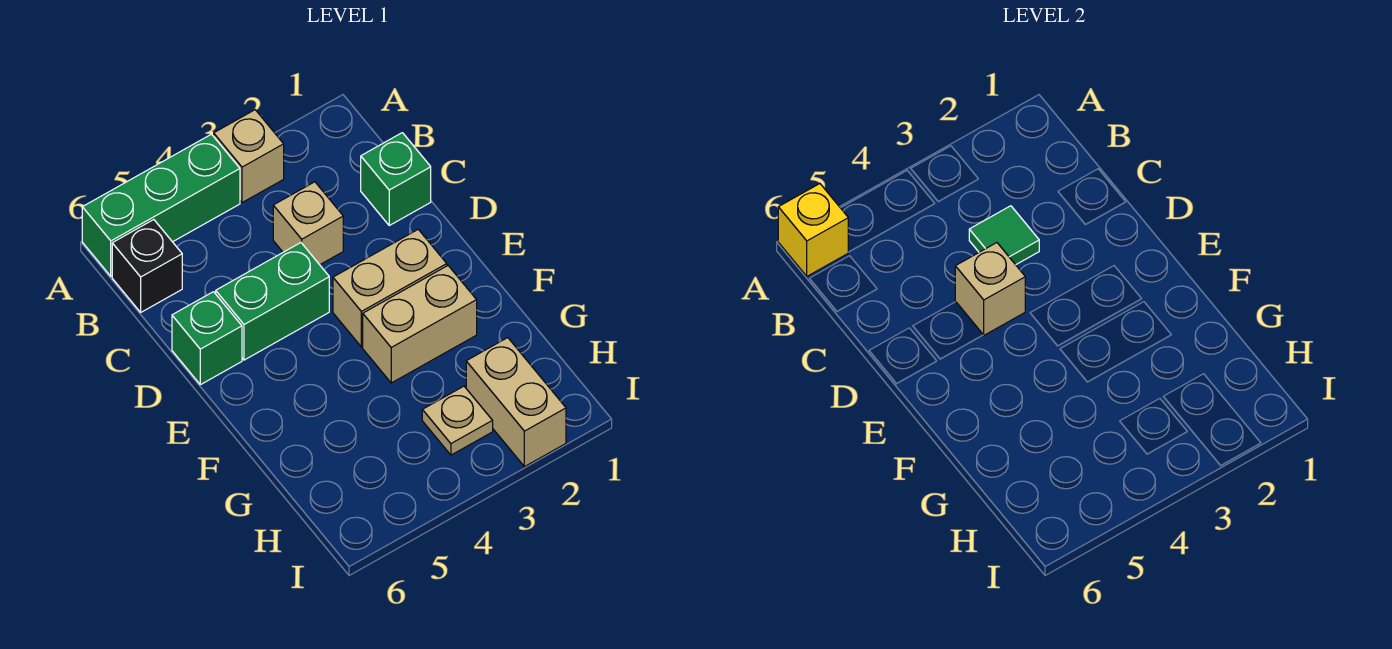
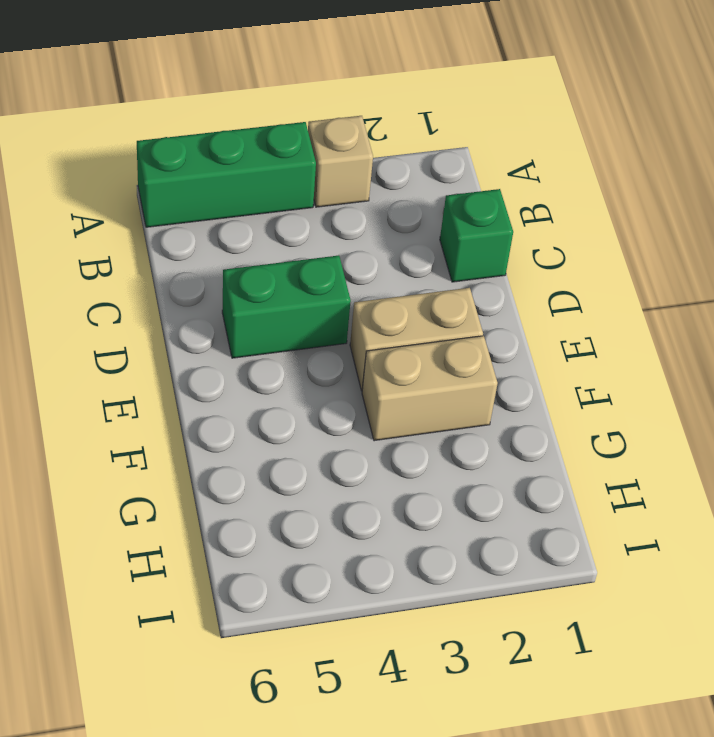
none -> black brick B6 level 1
none -> tan brick C3 level 1
none -> green brick D6 level 1

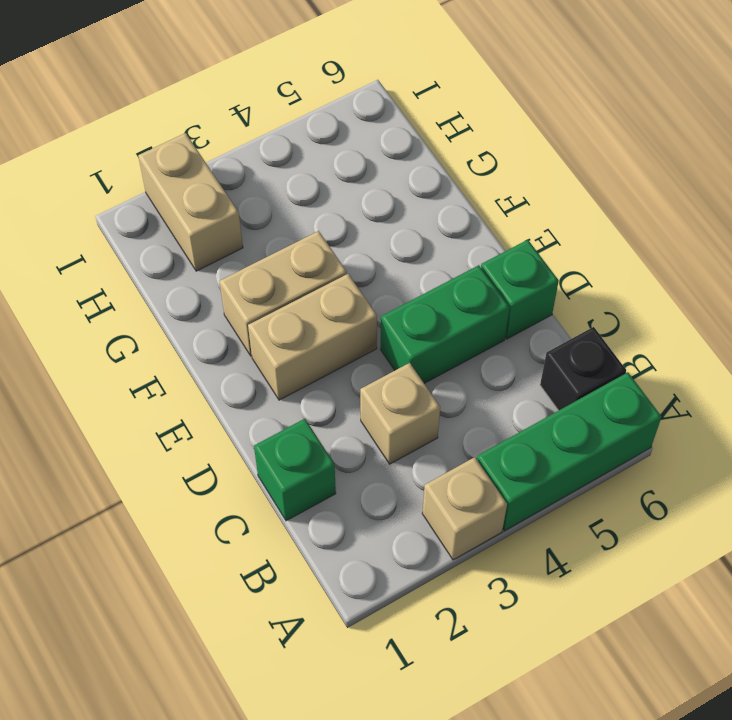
none -> tan plate H3 level 1
none -> yellow brick A6 level 2
none -> green tile C3 level 2

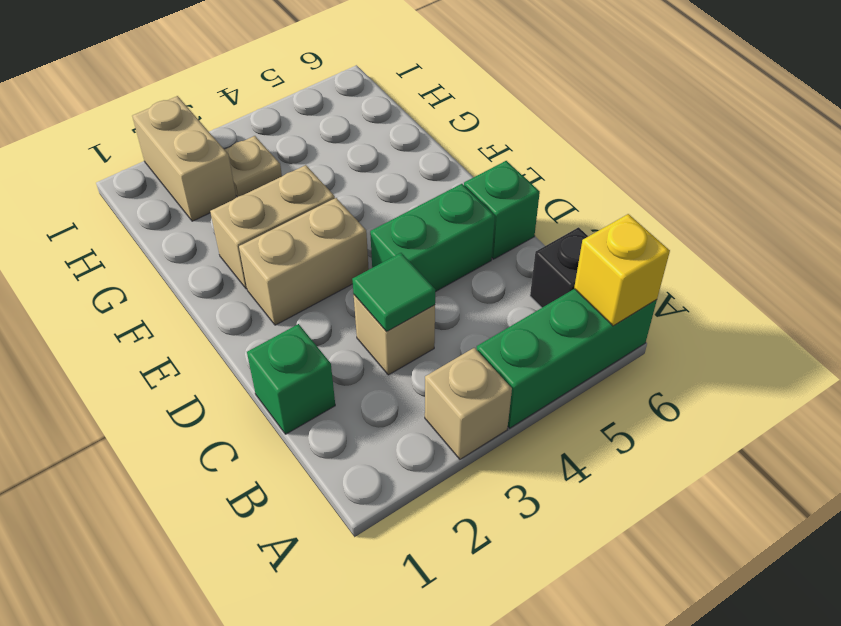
none -> tan brick D4 level 2

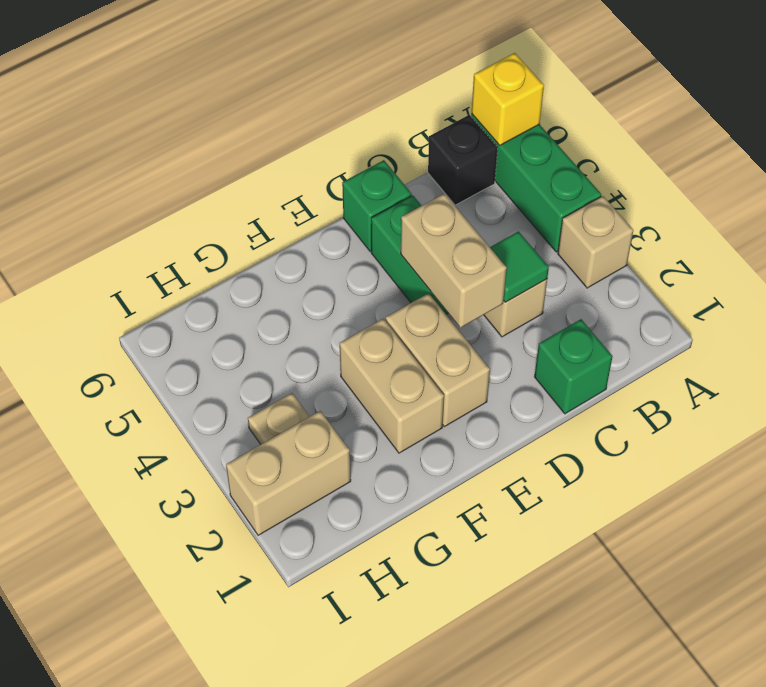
tan brick D3:D4 level 2 -> tan brick D4 level 2

